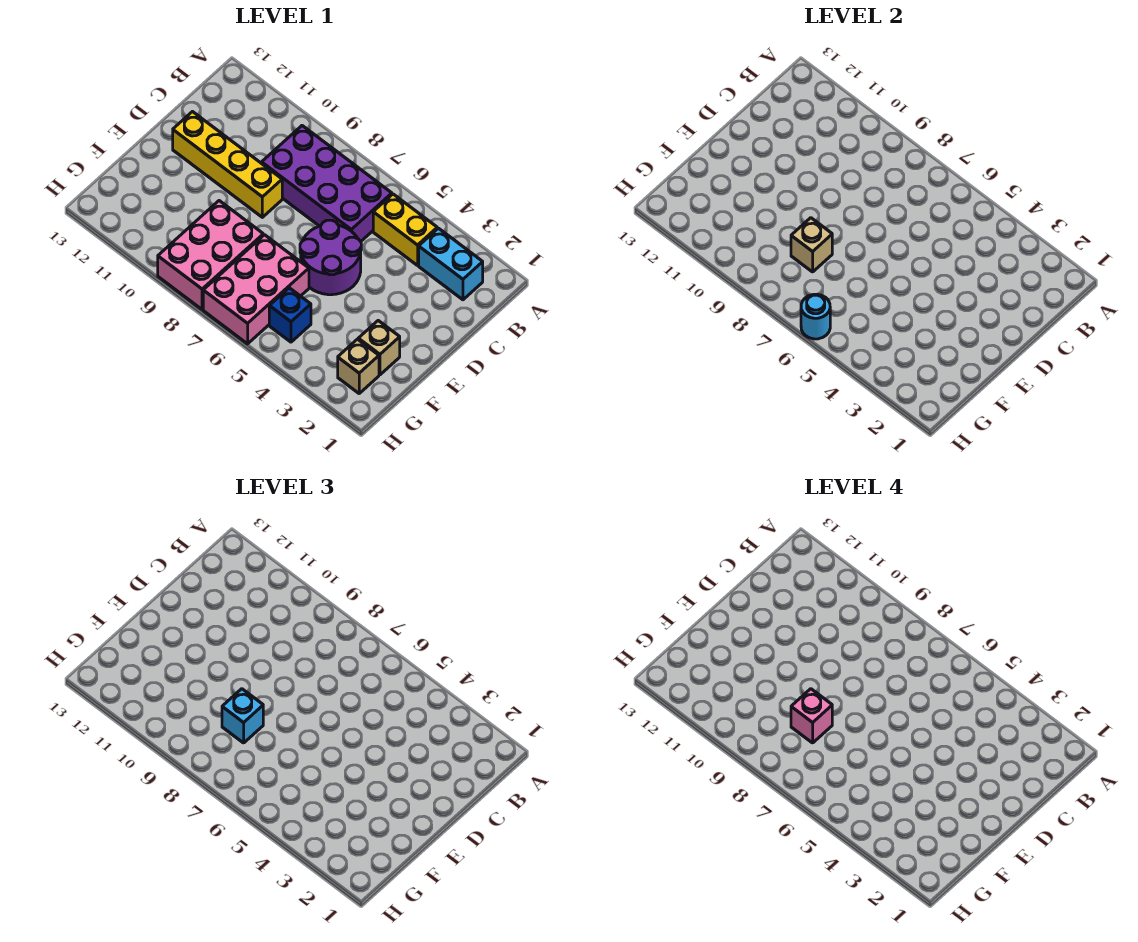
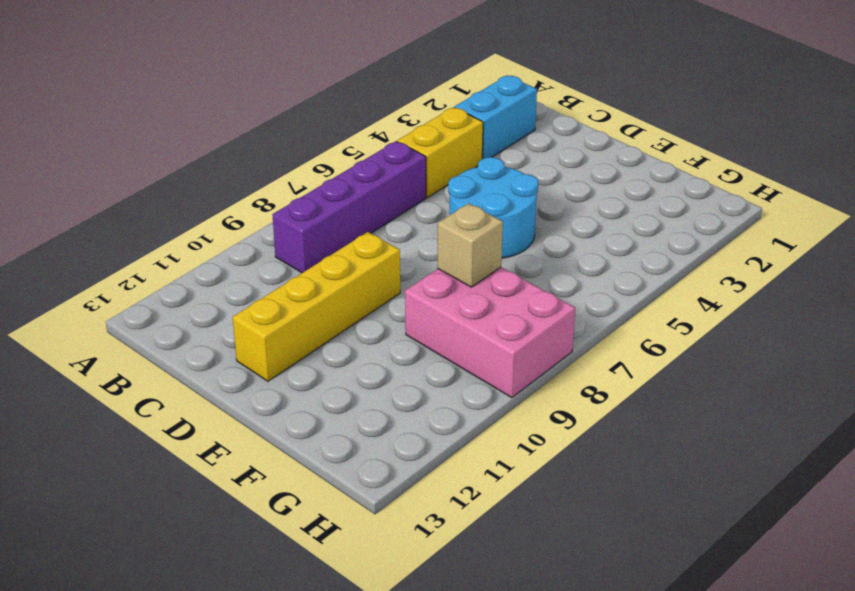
purple brick B6:B9 level 1 -> purple brick B6:C9 level 1
cyan round brick D5:E6 level 1 -> purple round brick D5:E6 level 1
none -> tan brick F2 level 1
none -> pink brick F6:H7 level 1
none -> tan brick G2 level 1

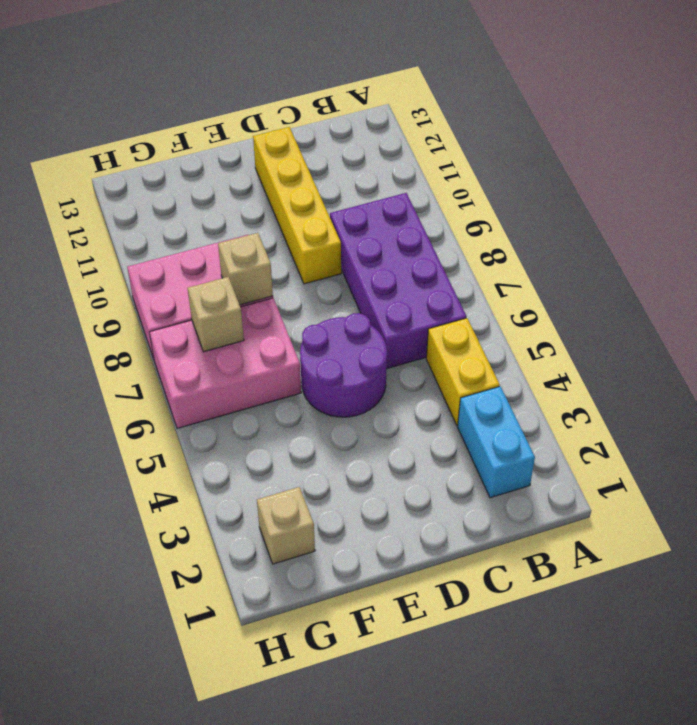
tan brick G7 level 2 -> tan brick F2 level 1
none -> blue brick G5 level 1
none -> cyan round brick H6 level 2
none -> cyan brick F8 level 3

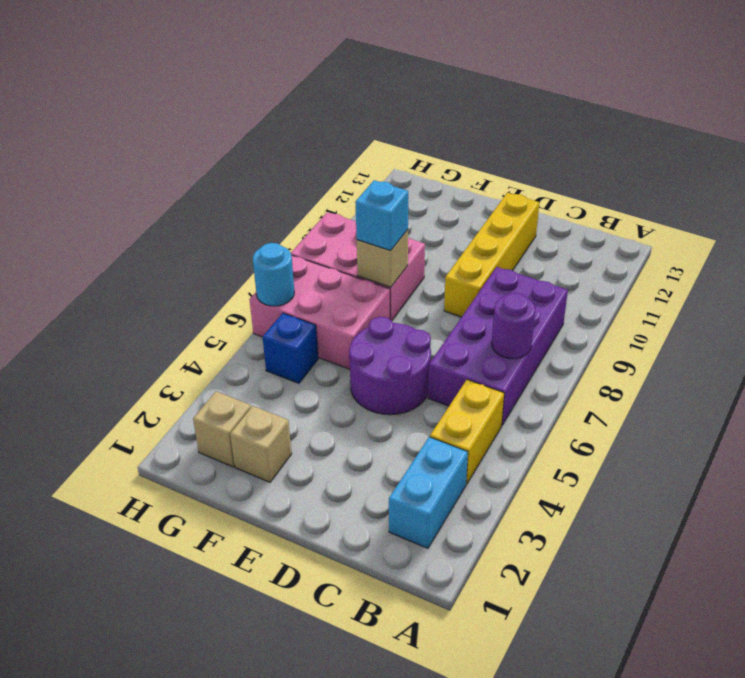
purple round brick B7 level 2 -> none
none -> pink brick F8 level 4

